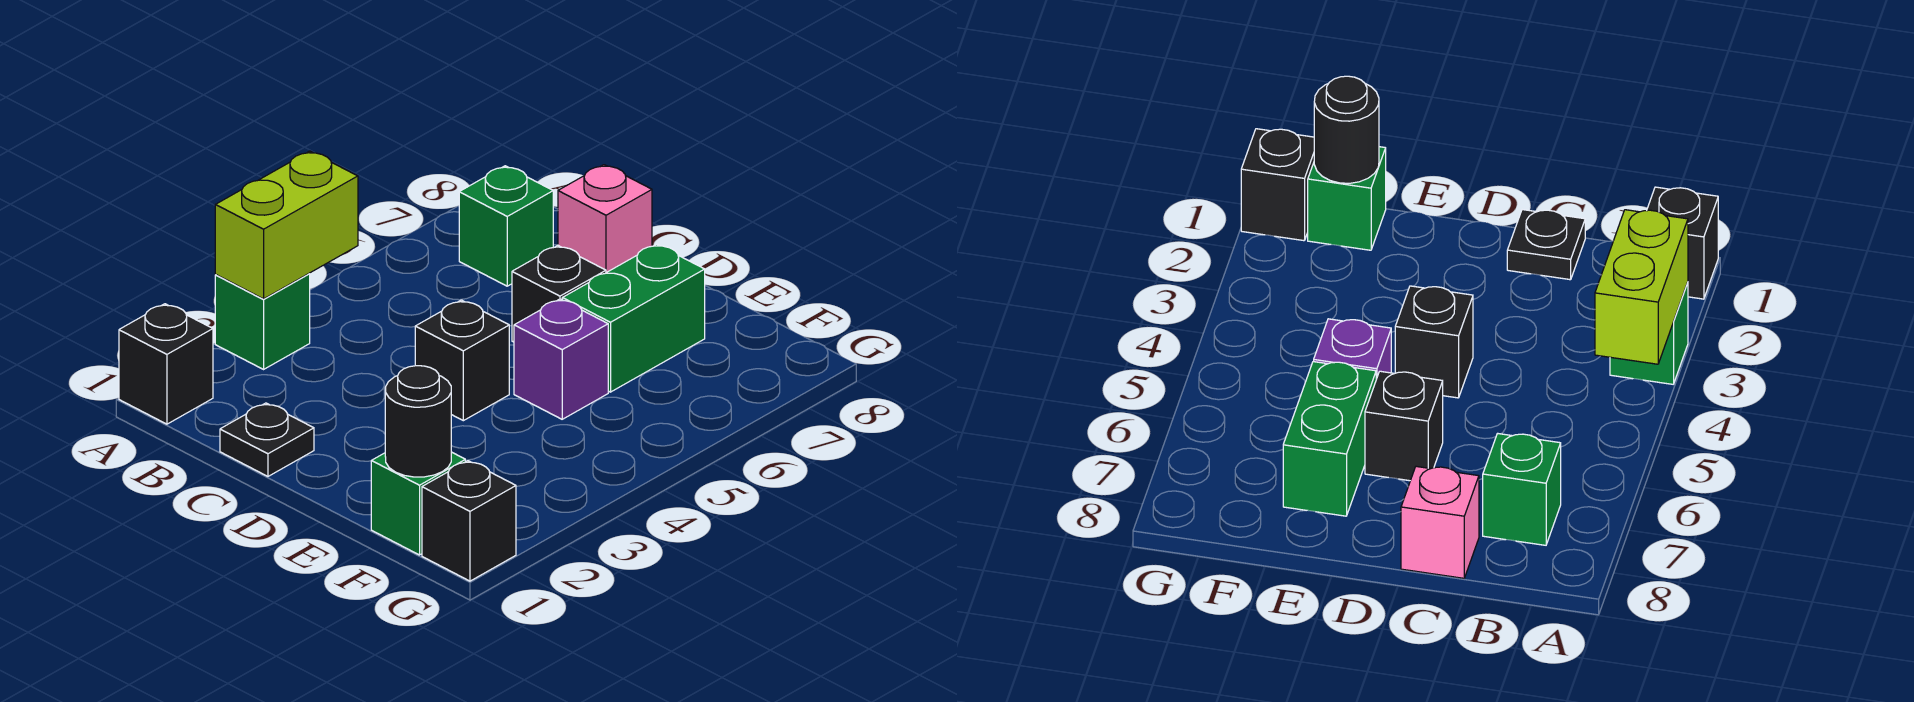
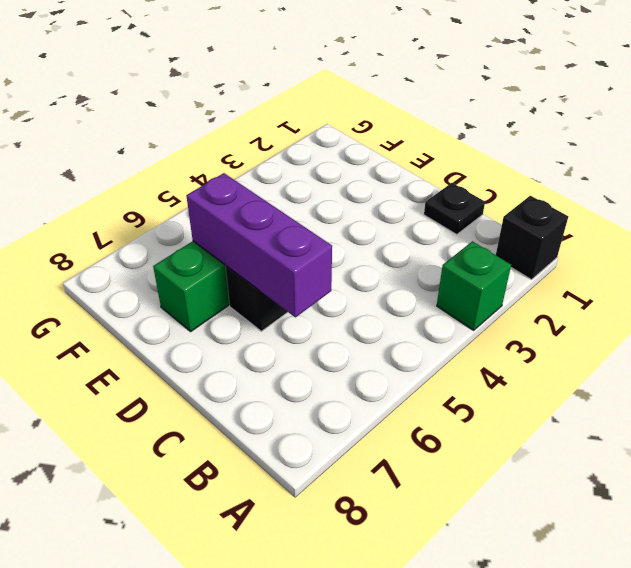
purple brick C6:E6 level 2 -> none
none -> green brick B7 level 1
none -> pink brick C8 level 1
none -> black brick D4 level 1

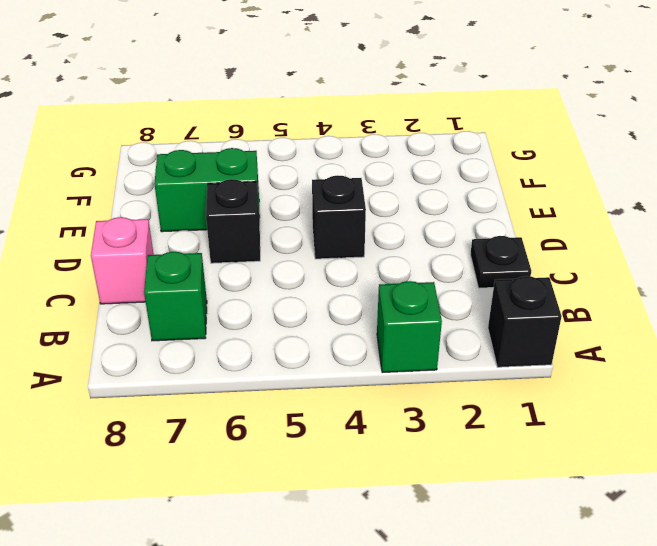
none -> purple brick E5 level 1
none -> green brick F1 level 1
none -> black brick G1 level 1

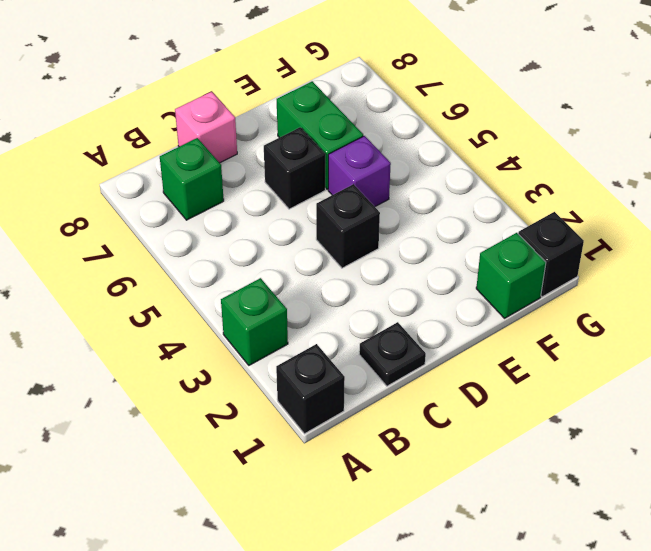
none -> lime brick A3:A4 level 2
none -> black round brick F1 level 2

